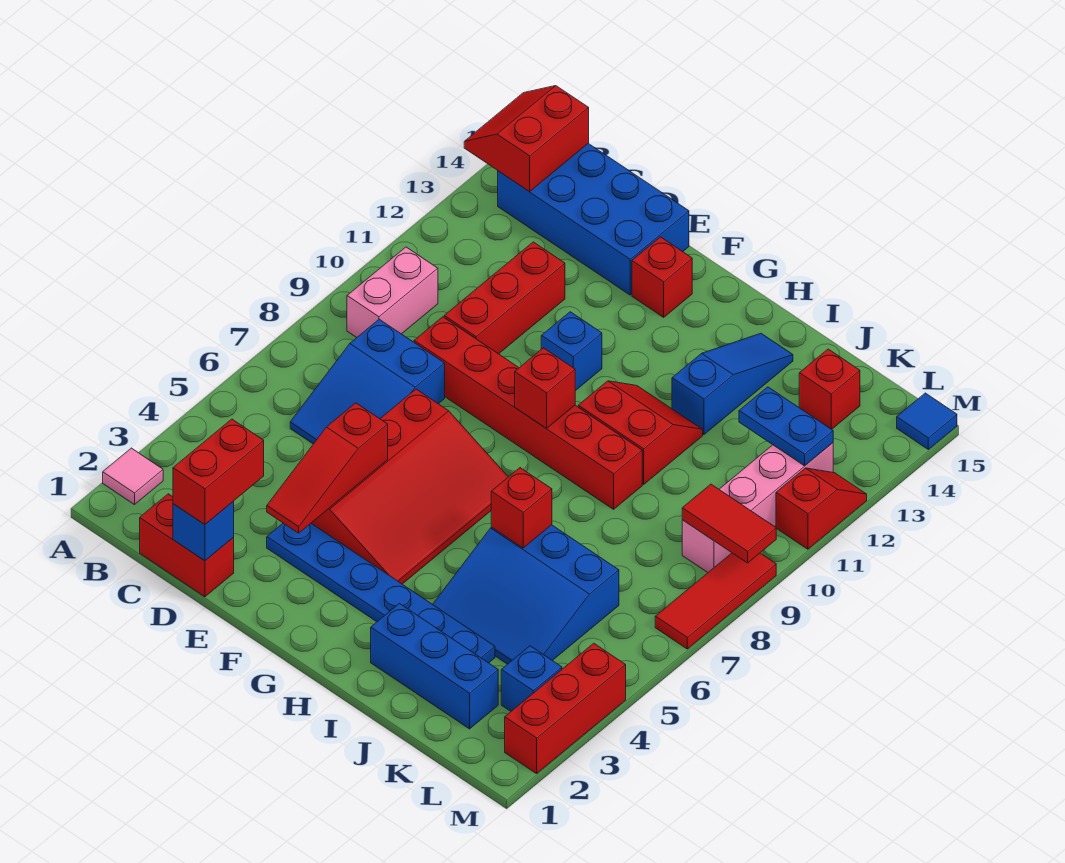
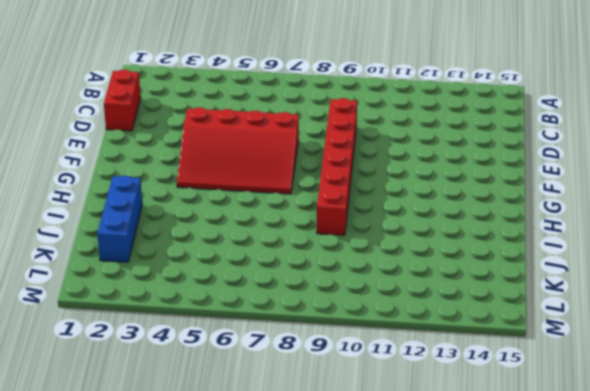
none -> pink tile A2 level 1
none -> pink brick B9:B10 level 1
none -> blue brick B14:E15 level 1
none -> blue slope C6:D8 level 1 top 8

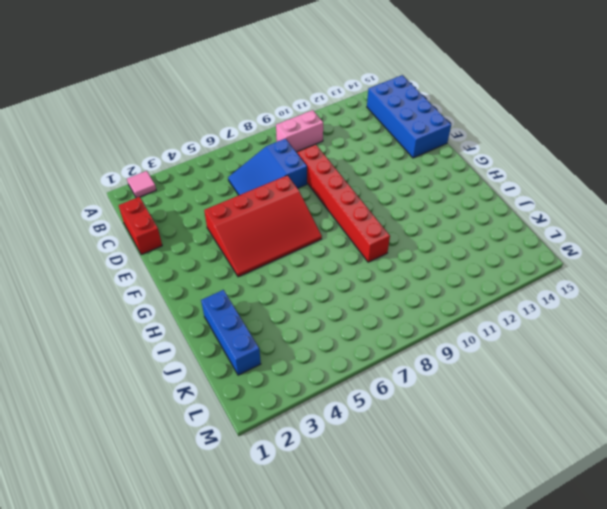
none -> red brick D10:D12 level 1
none -> blue plate E3:J3 level 1
none -> blue brick F11 level 1
none -> red brick F14 level 1

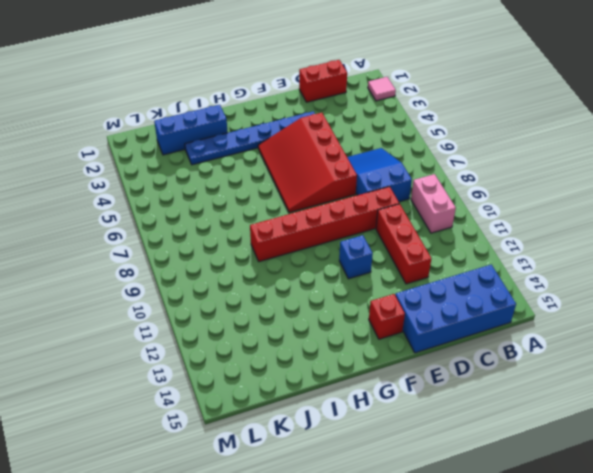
none -> red slope H10:I11 level 1 top 10
none -> blue slope I4:K6 level 1 top 6
none -> blue slope I12:I14 level 1 top 12
none -> red brick K14 level 1

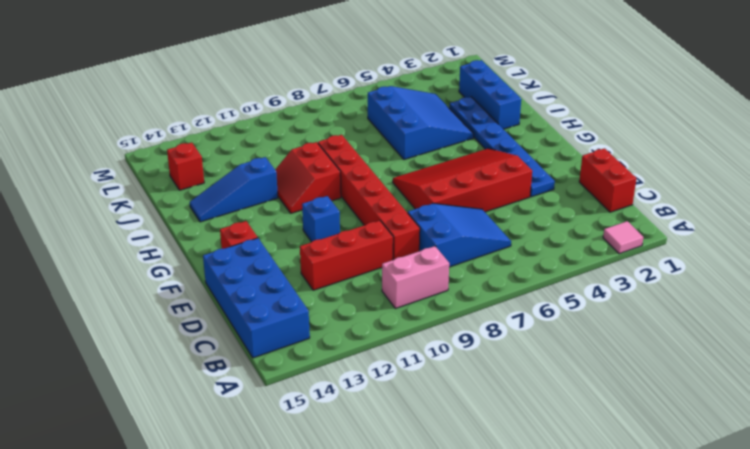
none -> blue brick L3 level 1
none -> pink brick L9:L12 level 1
none -> red brick M2:M4 level 1
none -> red tile M7:M9 level 1

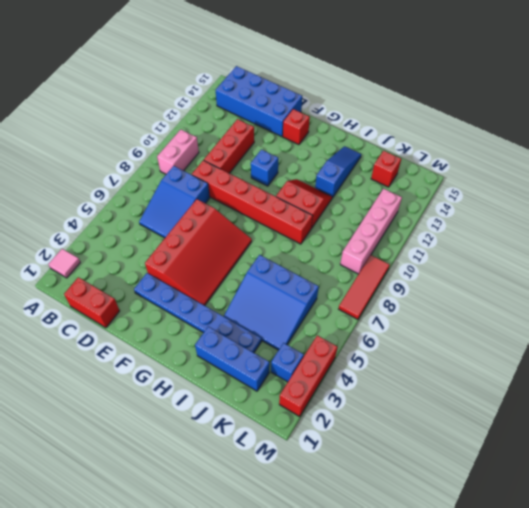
none -> red slope M11:M12 level 1 top 11
none -> blue tile M15 level 1
none -> red slope A14:B15 level 2 top B
none -> blue brick D1 level 2

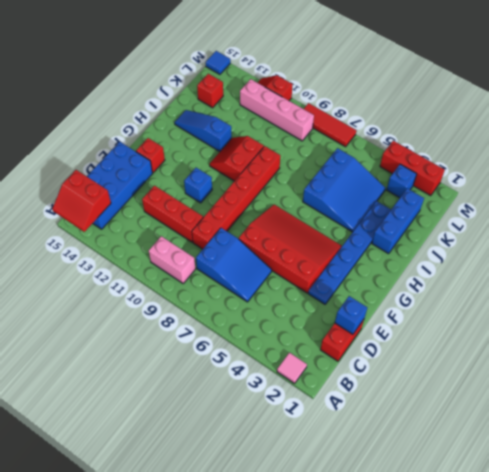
none -> red slope E3:E5 level 2 top 5
none -> red brick G9 level 2
none -> red brick I6 level 2
none -> blue plate K12:L12 level 2

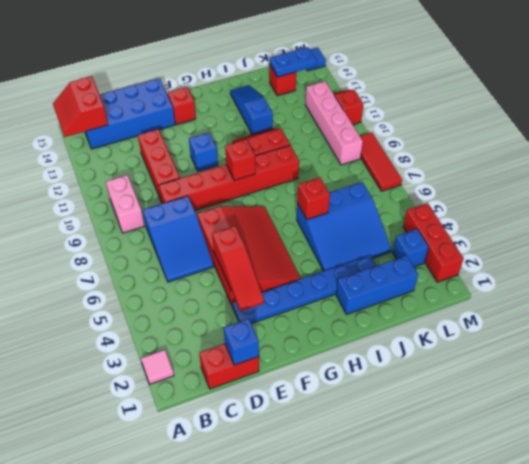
blue plate K14:L14 level 2 -> blue plate K12:L12 level 2
none -> red tile L9:M9 level 2
none -> red brick D1:D2 level 3

